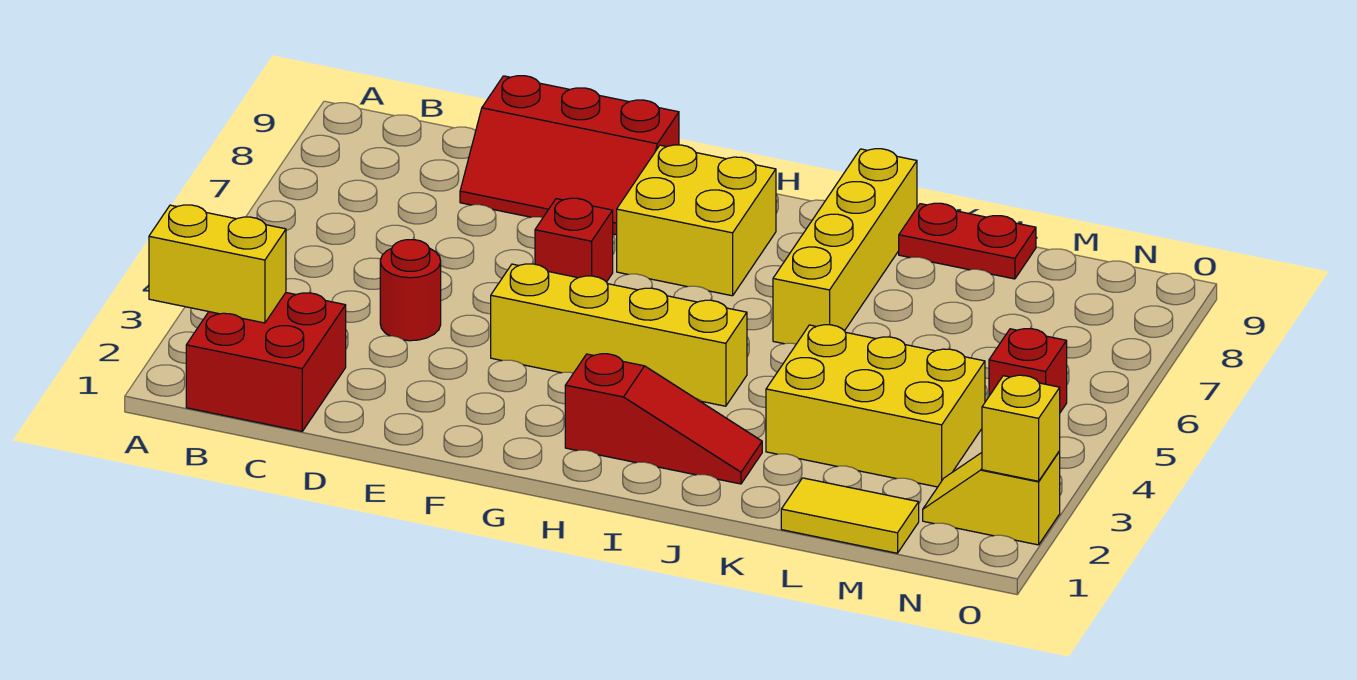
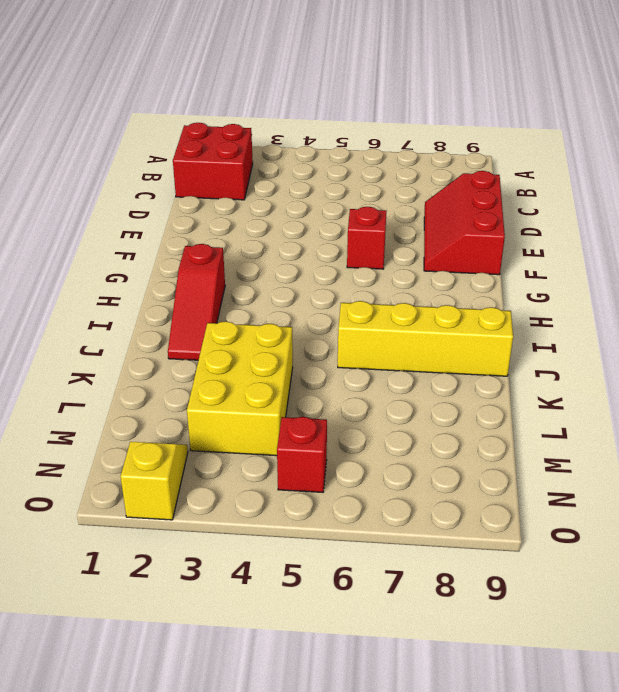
none -> red round brick D4 level 1
none -> yellow brick F4:I4 level 1
none -> yellow brick G7:H8 level 1

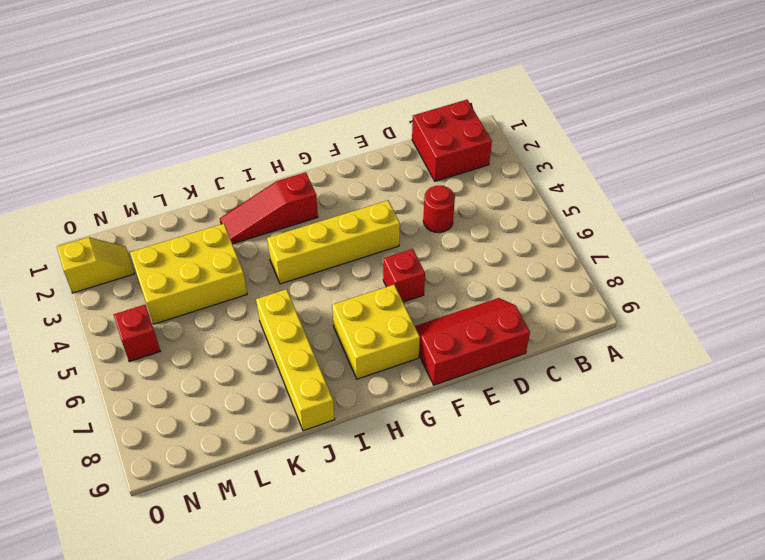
none -> red plate K9:L9 level 1
none -> yellow tile L1:M1 level 1
none -> yellow brick A2:B2 level 2

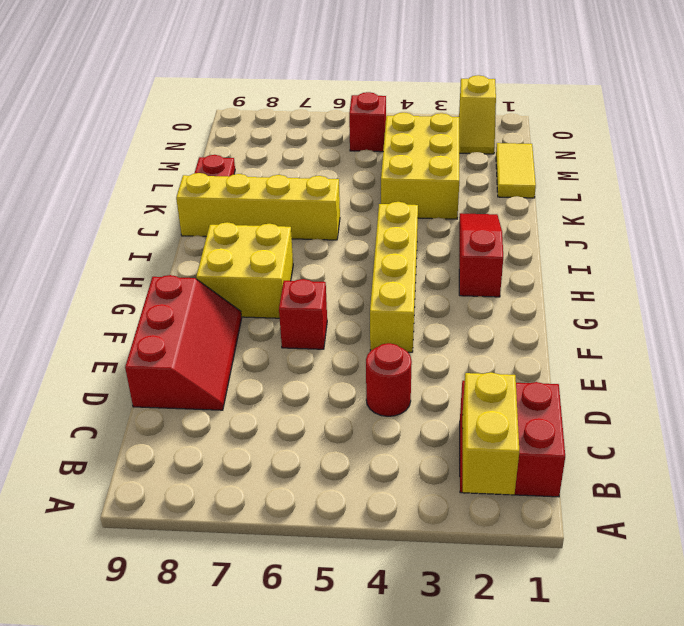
none -> yellow brick O2 level 2

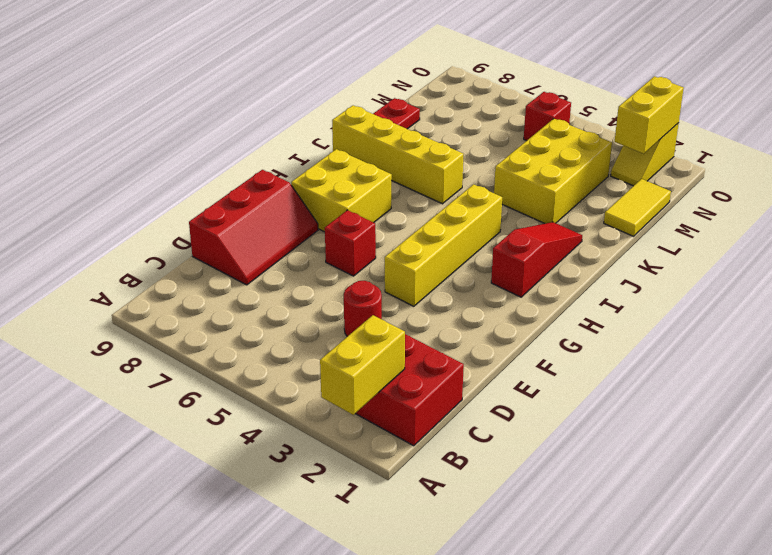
yellow brick N2:O2 level 2 -> yellow brick O2 level 2

